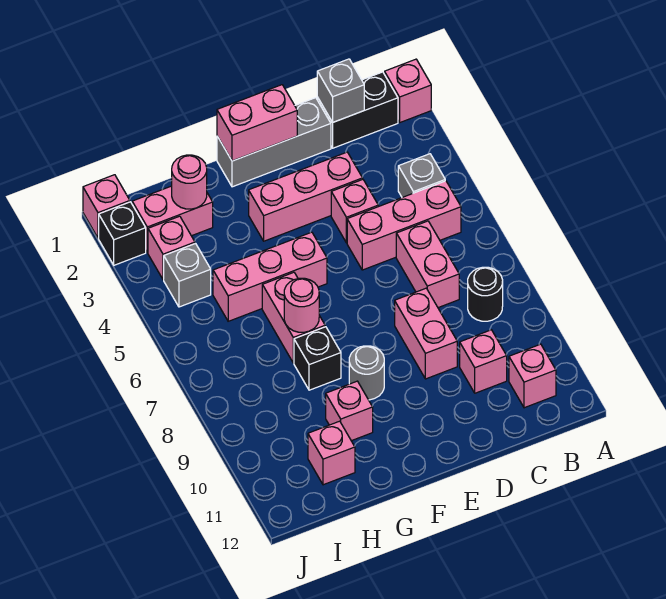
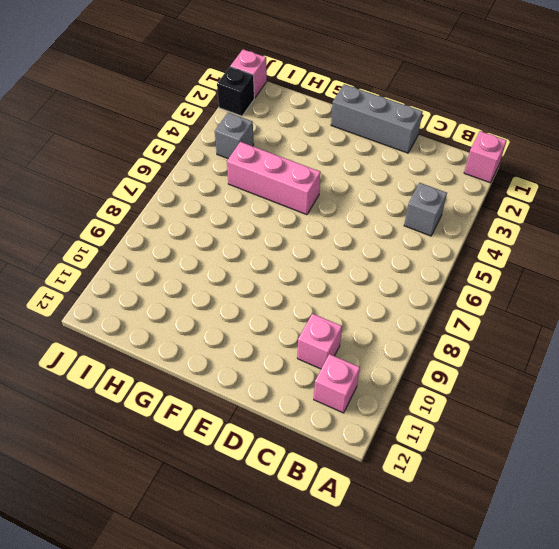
none -> black brick B1:C1 level 1
none -> pink brick B5:D5 level 1
none -> black round brick B8 level 1

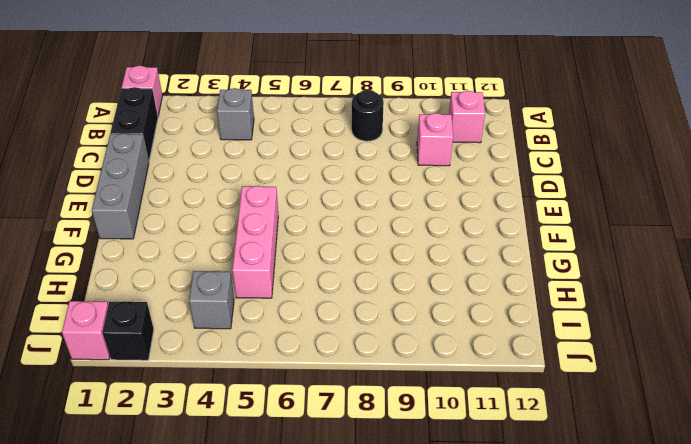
none -> pink brick B5:D5 level 1
none -> pink brick C6:C7 level 1
none -> pink brick D3:F3 level 1

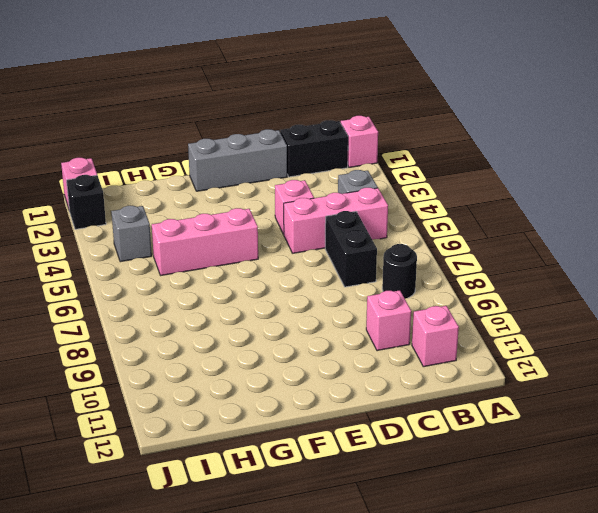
black brick C6:C7 level 1 -> pink brick C6:C7 level 1
none -> pink brick D3:F3 level 1
none -> pink brick D8:D9 level 1
none -> grey round brick F9 level 1

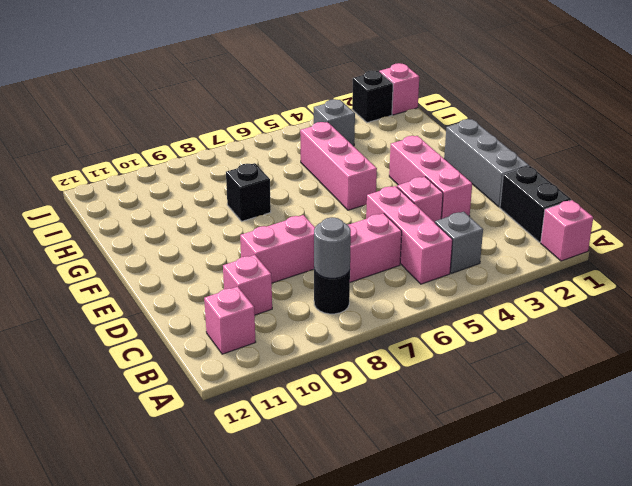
grey round brick B8 level 2 -> grey round brick F9 level 1
none -> pink brick G6:G7 level 1
none -> pink brick G10 level 1
none -> pink brick H2:I2 level 1

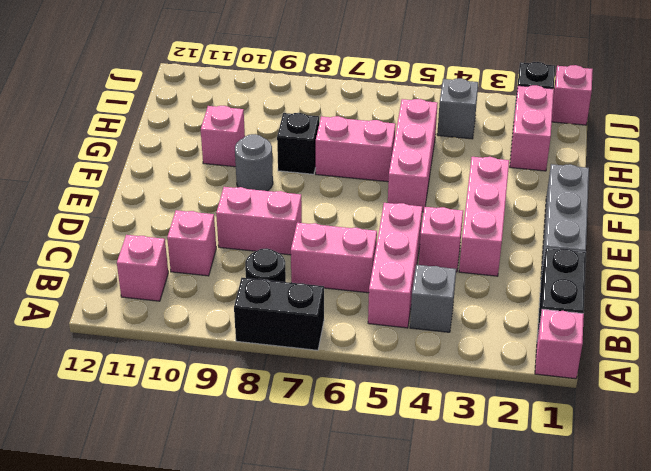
black brick A7:A8 level 1 -> none
none -> pink brick H11 level 1
none -> pink brick I3 level 1
none -> grey brick C1 level 2

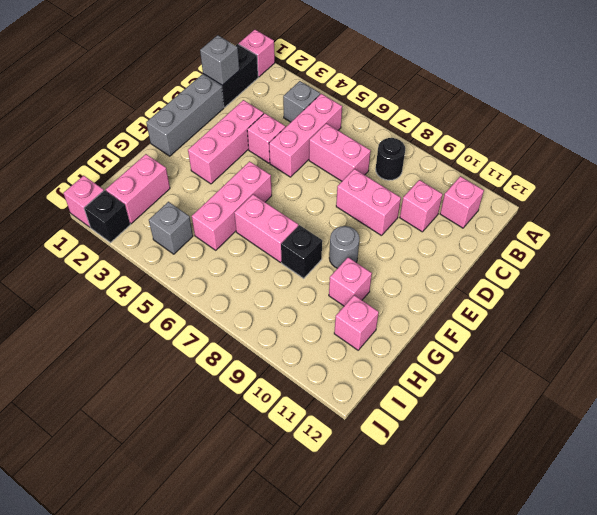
none -> pink brick I3 level 1
none -> pink brick E1:F1 level 2
none -> pink round brick G7 level 2

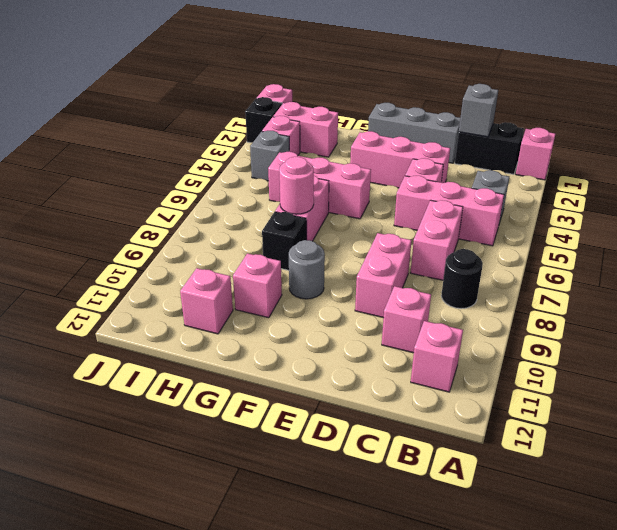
none -> pink brick E1:F1 level 2
none -> pink round brick H2 level 2

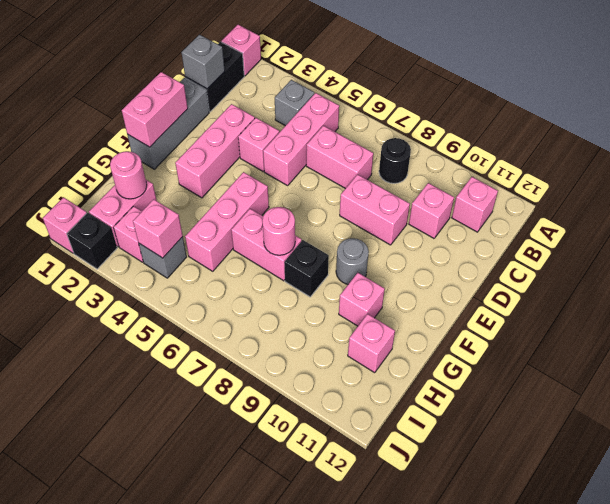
pink brick I4 level 2 -> none

